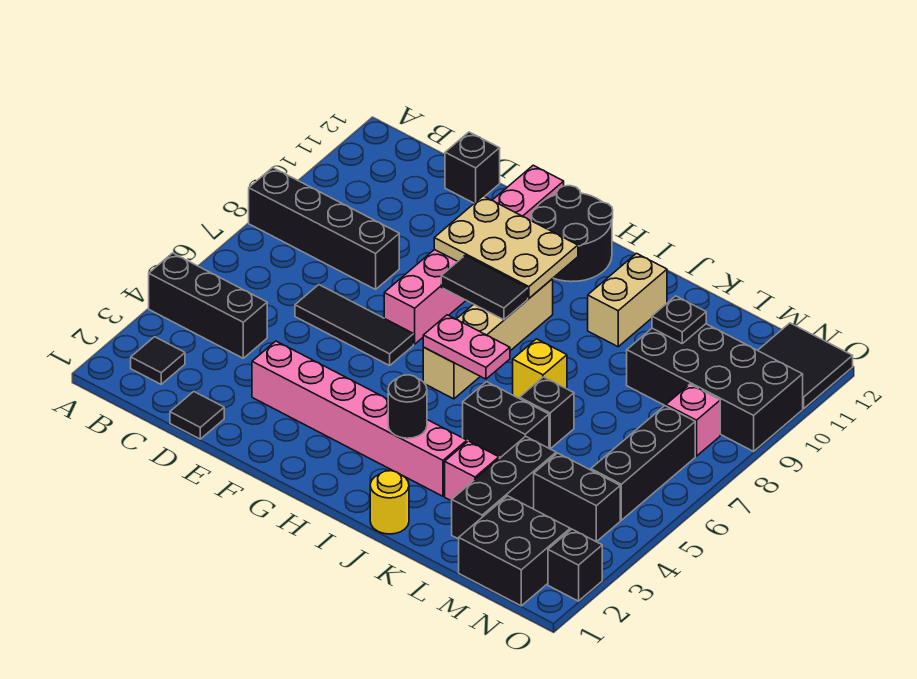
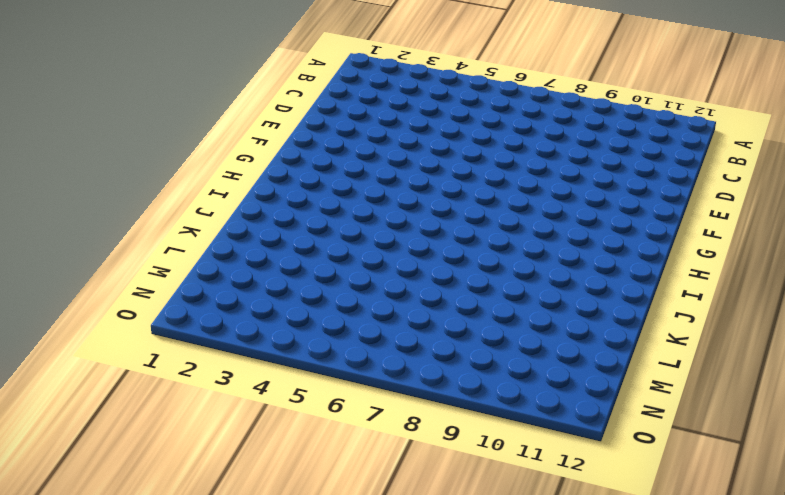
none -> black brick A4:C4 level 1
none -> black brick A8:D8 level 1
none -> black tile B2 level 1

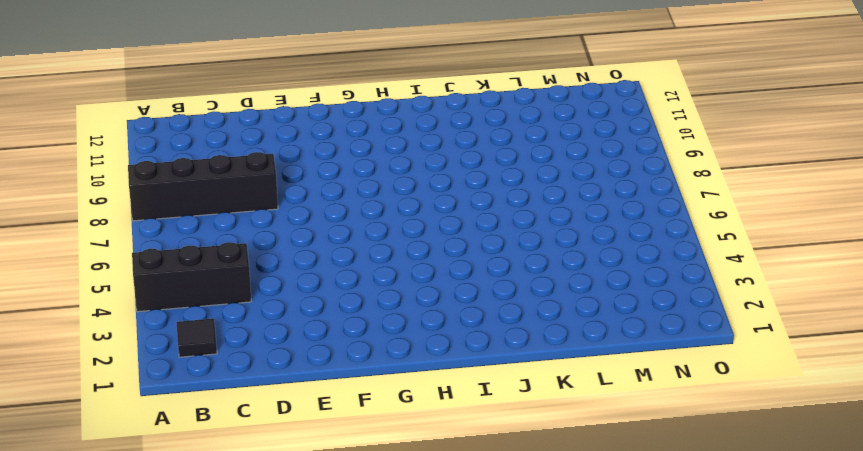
none -> black tile D1 level 1
none -> black tile D6:F6 level 1
none -> black brick D12 level 1

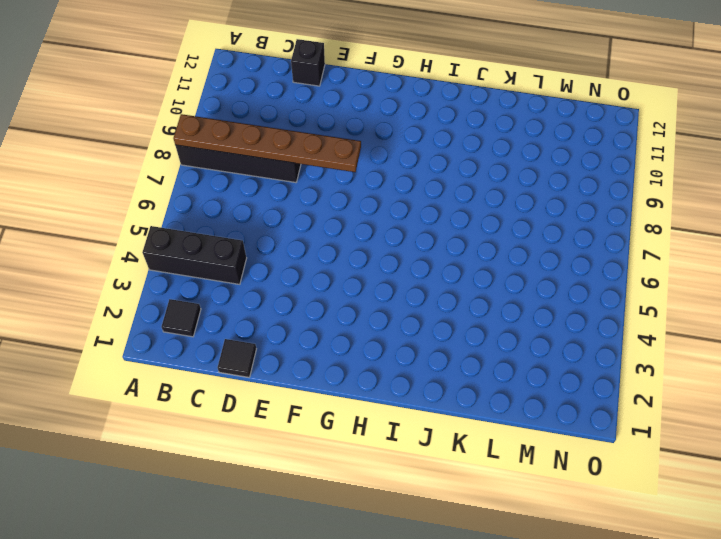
brown plate A8:F8 level 2 -> none
none -> black tile D6:F6 level 1
none -> pink brick E3:J3 level 1
none -> pink brick F7:F12 level 1

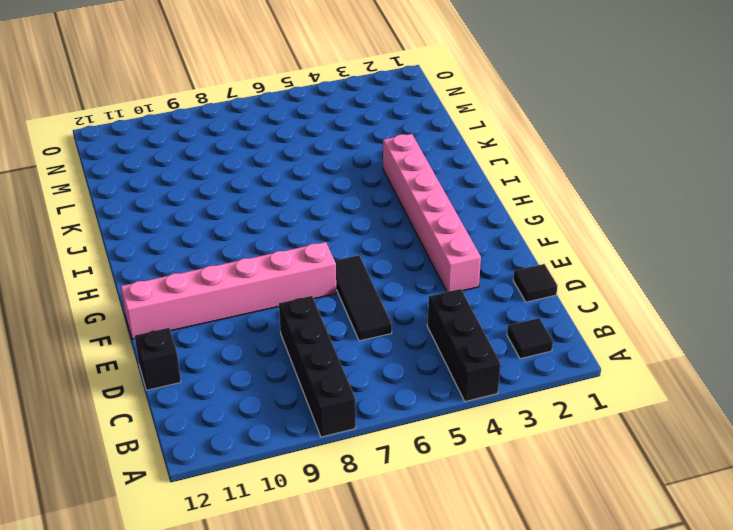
none -> black round brick G11:H12 level 1
none -> tan brick H6:H9 level 1
none -> yellow round brick J1 level 1

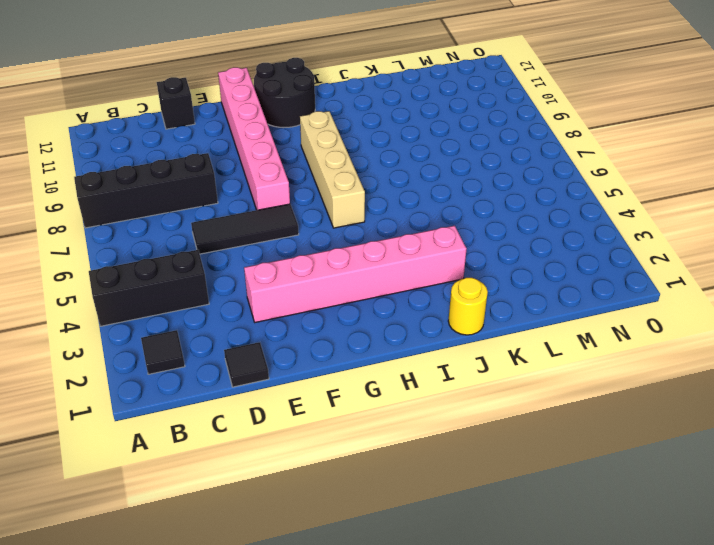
none -> black brick J5:K5 level 1
none -> yellow brick J7 level 1
none -> tan brick J10:J11 level 1

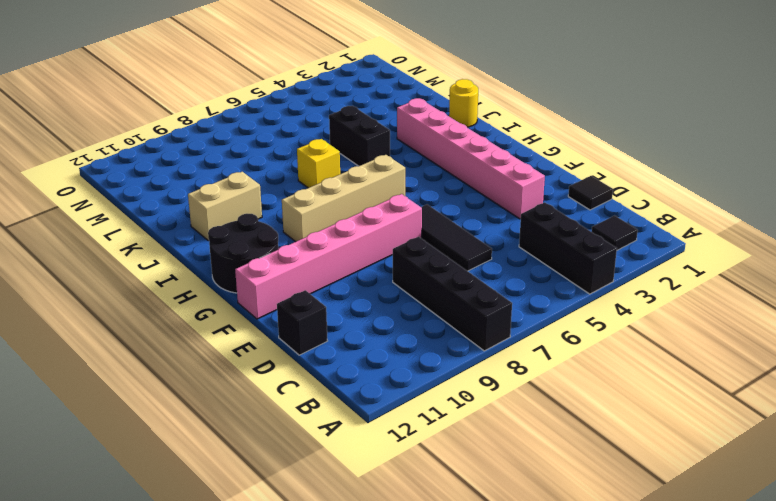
none -> pink brick K3 level 1
none -> black brick K6 level 1
none -> black brick L2:L4 level 1

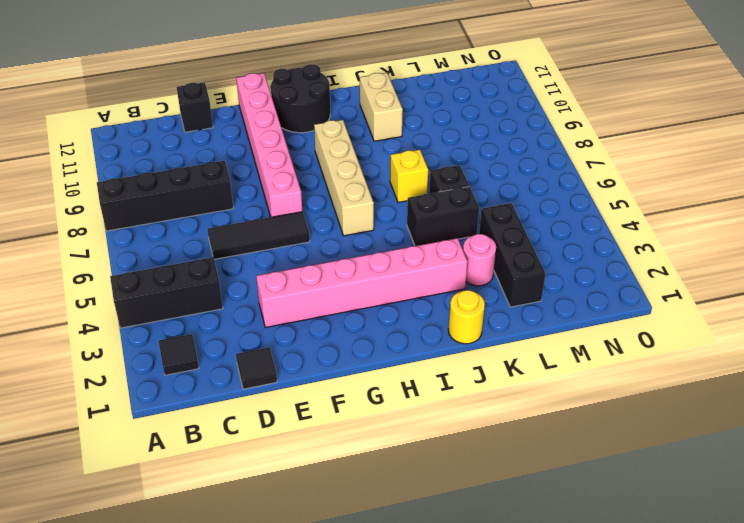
pink round brick K3 level 1 -> pink brick K3 level 1
none -> black brick L9:O10 level 1
none -> black brick M1:N2 level 1
none -> black brick M4:N4 level 1

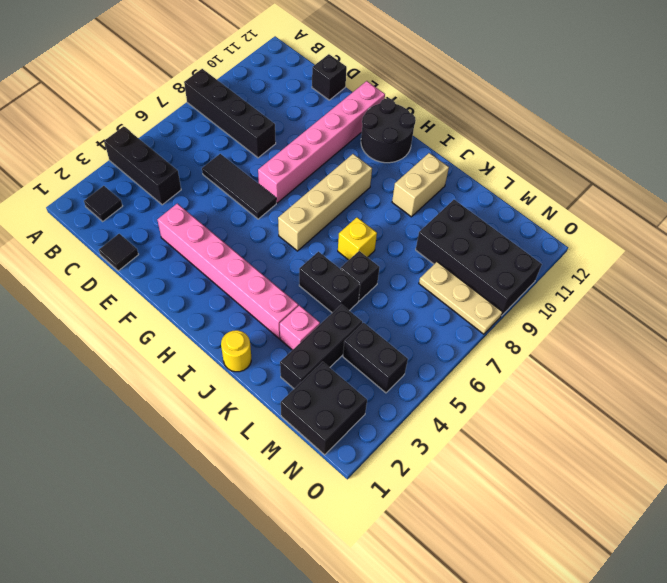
tan plate M8:O8 level 1 -> pink brick N8 level 1
none -> black brick N5:N7 level 1
none -> black tile N11:O12 level 1
none -> black brick O2 level 1

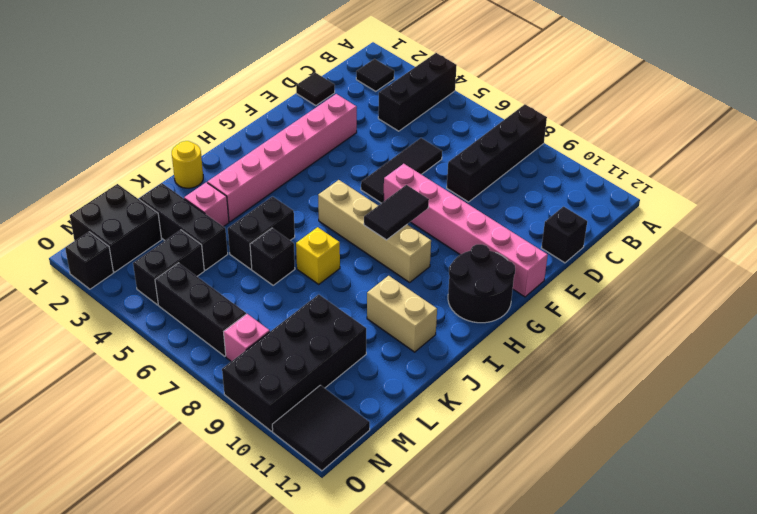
none -> tan plate F9:H10 level 2
none -> pink plate H6:I6 level 2
none -> black round brick I3 level 2

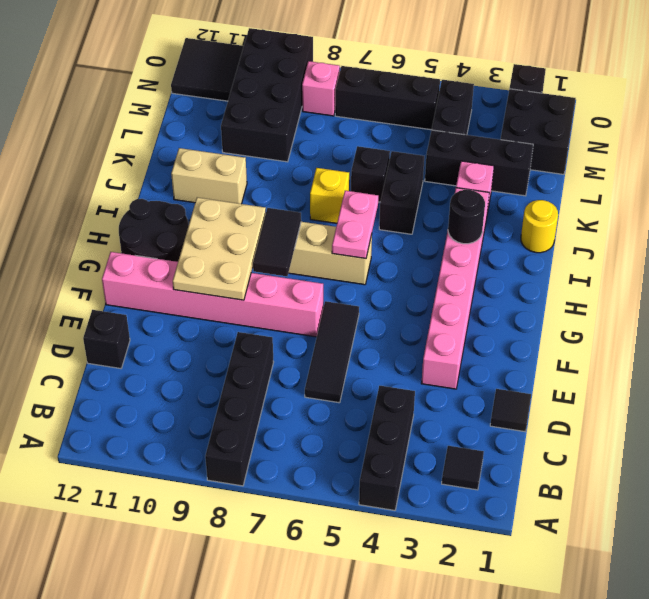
none -> black plate L10 level 2

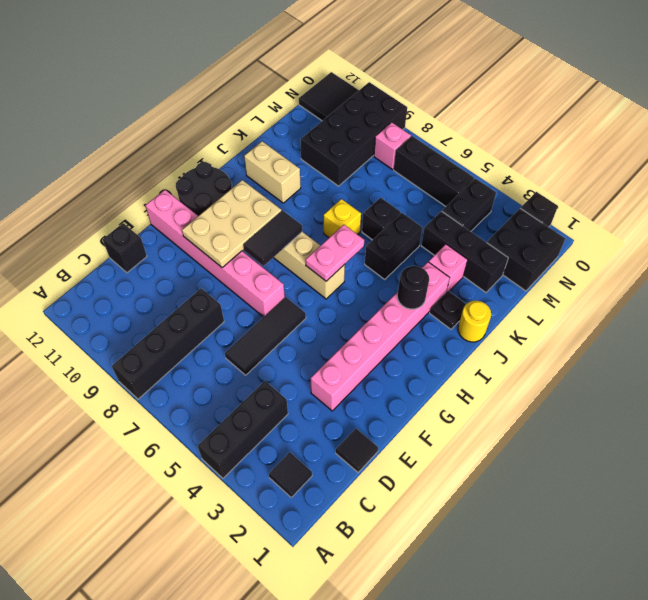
black plate J2 level 1 -> black plate L10 level 2

